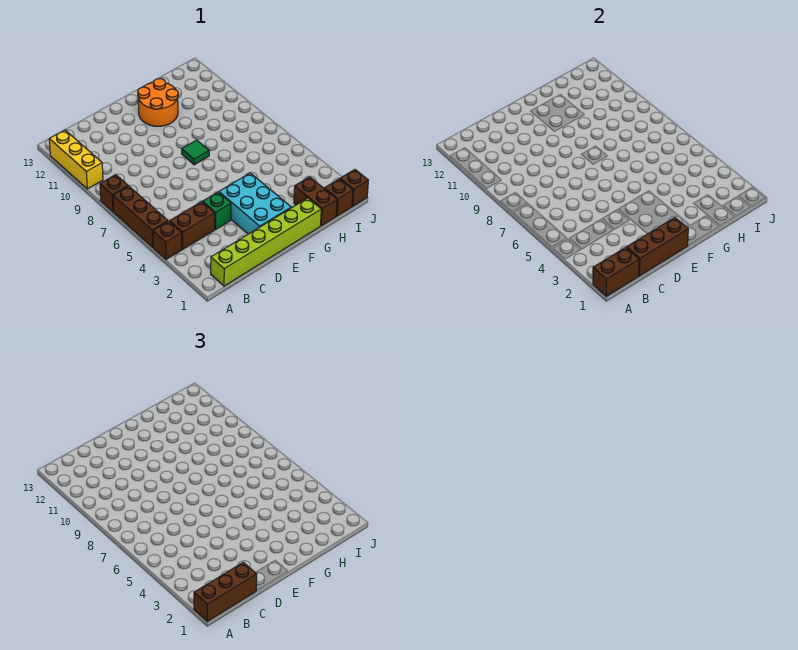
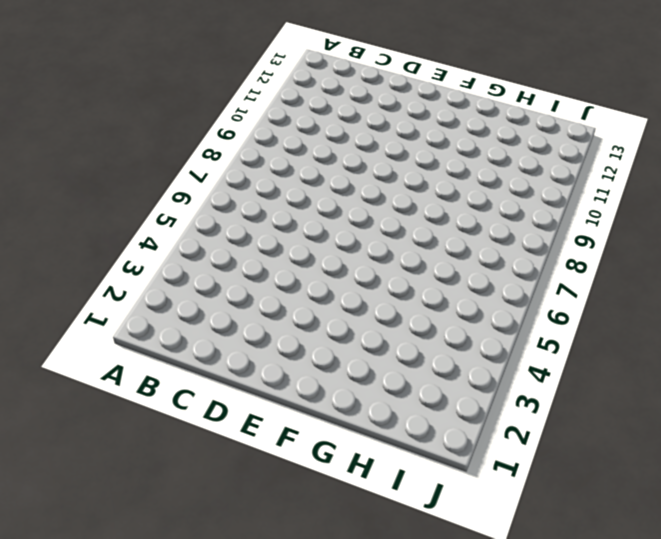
none -> brown brick A4 level 1
none -> brown brick A5:A7 level 1
none -> brown brick A8 level 1

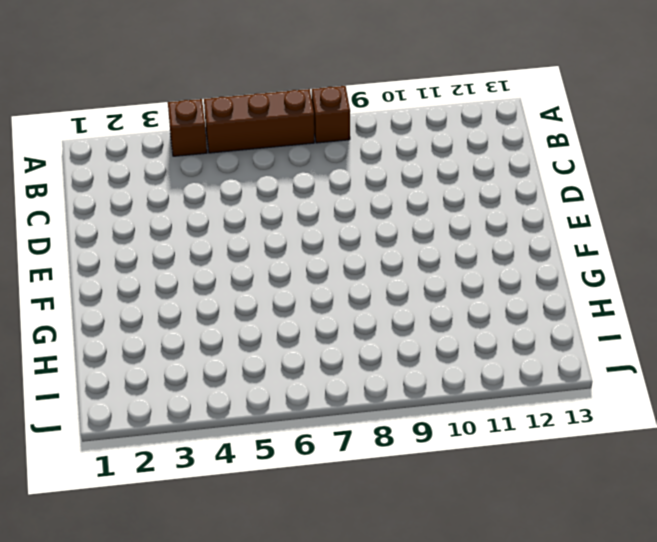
none -> yellow brick A10:A12 level 1
none -> lime brick B1:G1 level 1
none -> brown brick B4:C4 level 1

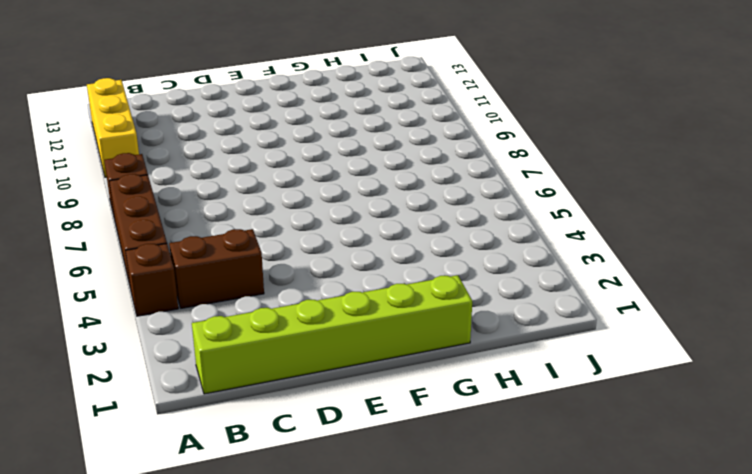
none -> green brick D4 level 1
none -> cyan brick E2:F4 level 1
none -> green tile F8 level 1

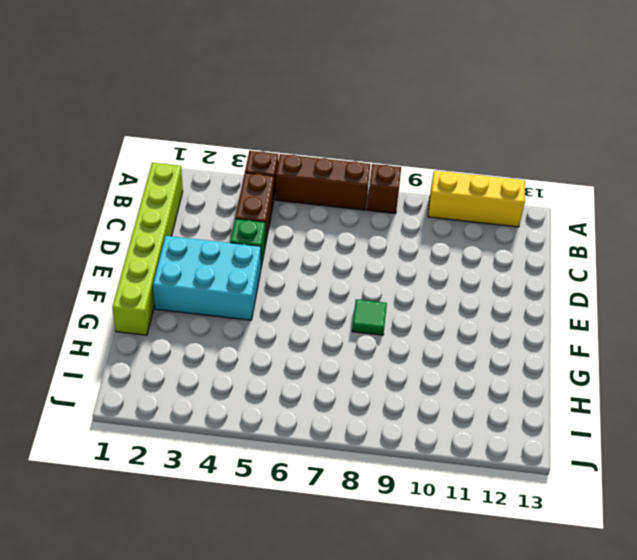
none -> orange round brick F11:G12 level 1
none -> brown brick H1:H2 level 1
none -> brown brick I1 level 1

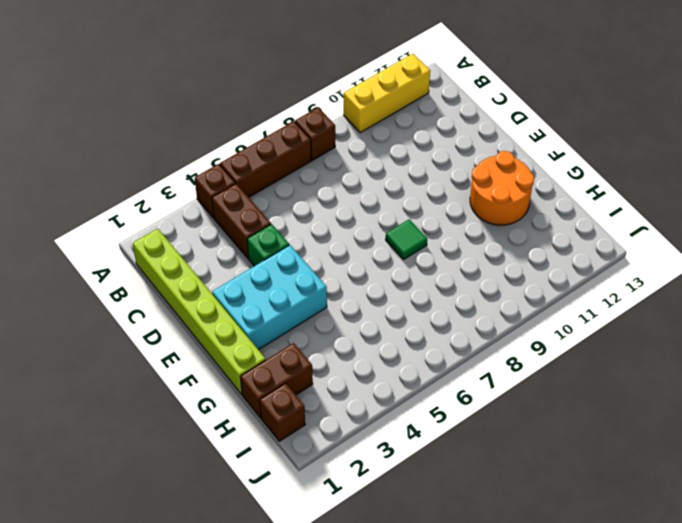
none -> brown brick J1 level 1
none -> brown brick A1:B1 level 2
none -> brown brick C1:E1 level 2

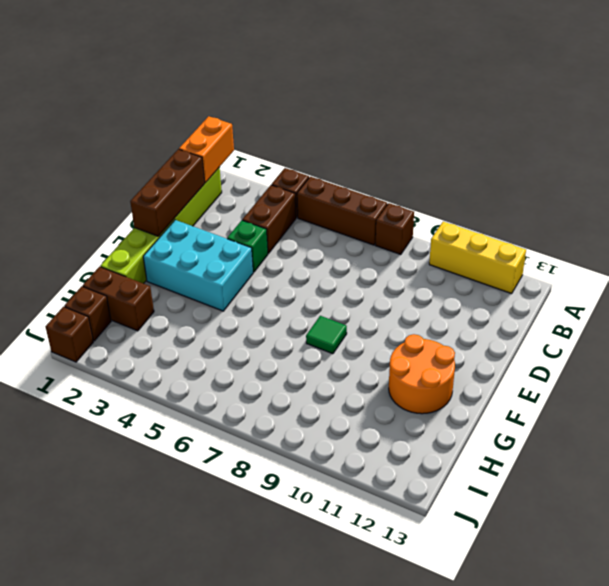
orange brick A1:B1 level 2 -> brown brick A1:B1 level 2
none -> brown brick A1:C1 level 3

